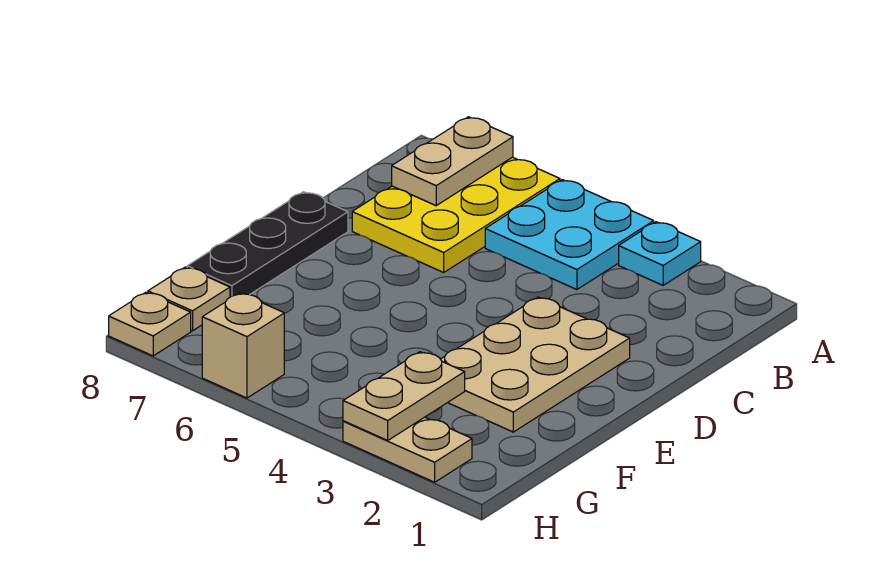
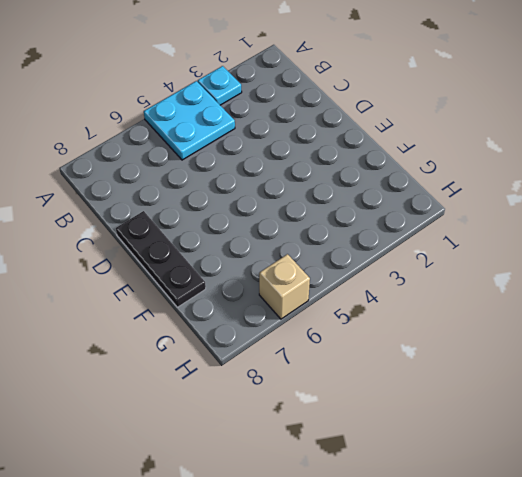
none -> yellow plate A6:C7 level 1
none -> tan plate D2:F3 level 1

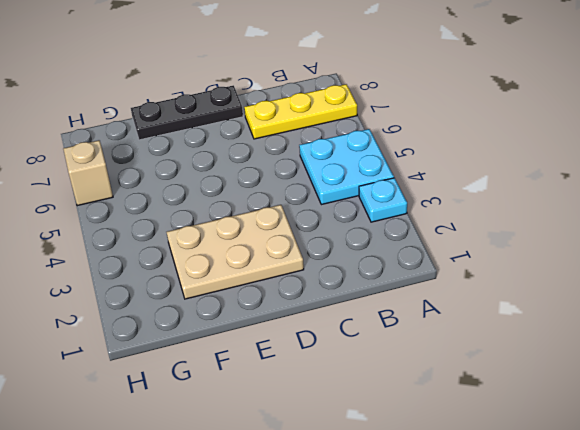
yellow plate A7:C7 level 1 -> yellow plate A6:C7 level 1
none -> tan plate G8 level 1
none -> tan plate H2:H3 level 1

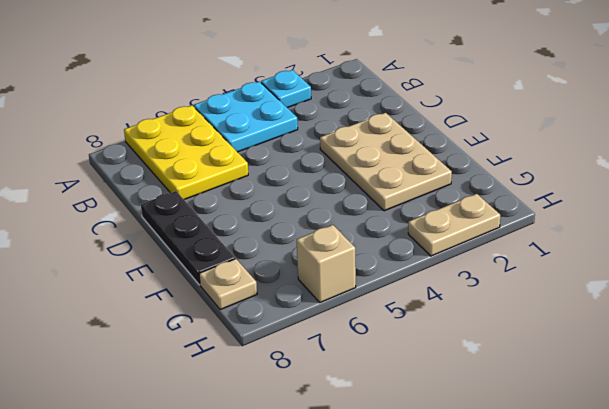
none -> tan plate H8 level 1
none -> tan plate A7:B7 level 2

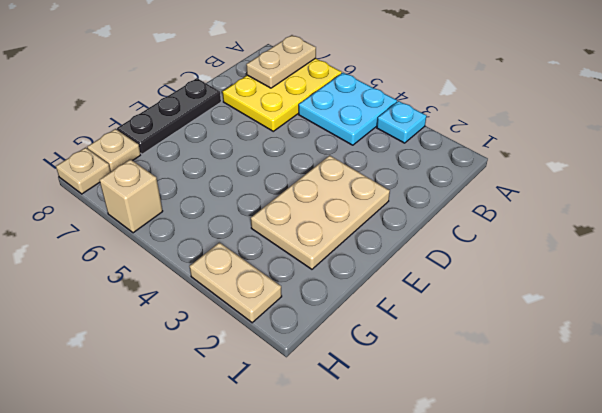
none -> tan plate G3:H3 level 2

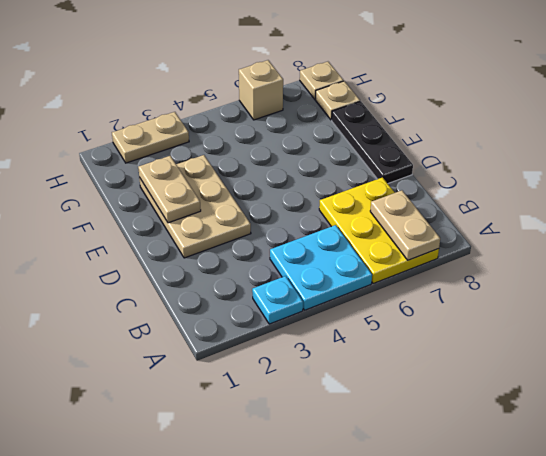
tan plate E2:F2 level 2 -> tan plate G3:H3 level 2

